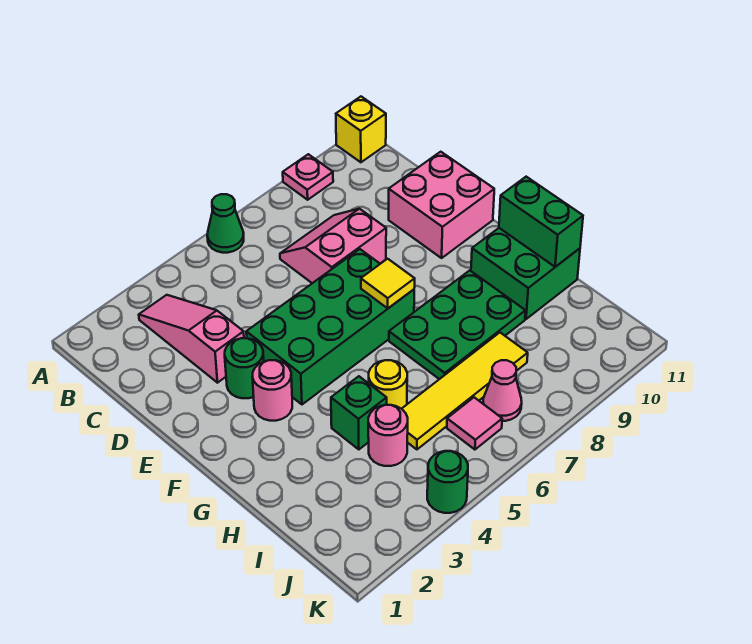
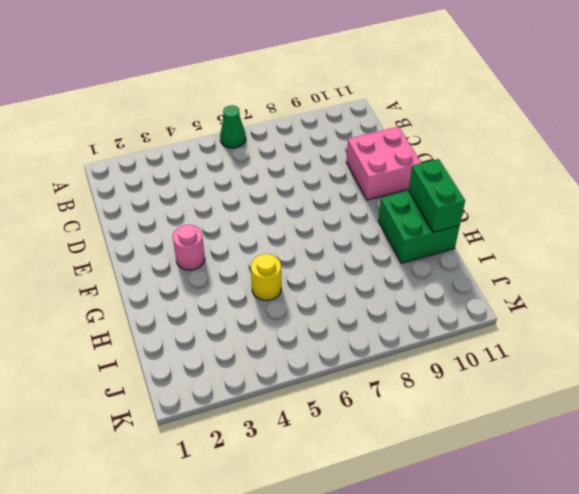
none -> pink plate A9 level 1
none -> yellow brick A11 level 1
none -> pink slope B3:D3 level 1 top D

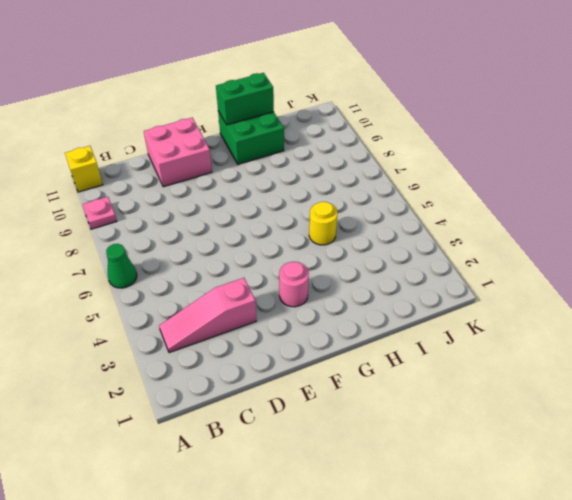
none -> pink slope C7:D8 level 1 top D
none -> green round brick E3 level 1
none -> green brick E4:F7 level 1

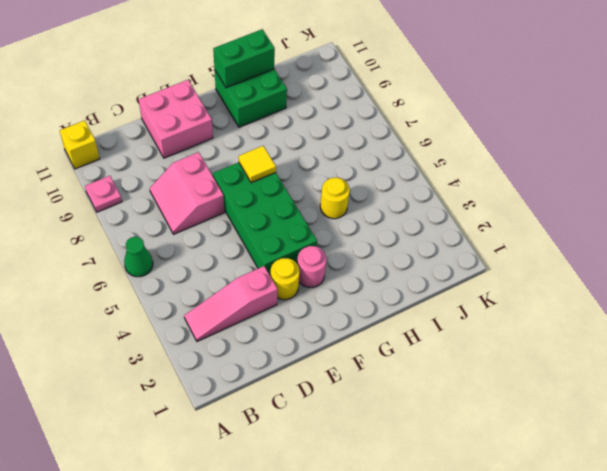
yellow round brick E3 level 1 -> green round brick E3 level 1
none -> green plate G7:H9 level 1
none -> green brick H4 level 1
none -> pink round brick I4 level 1

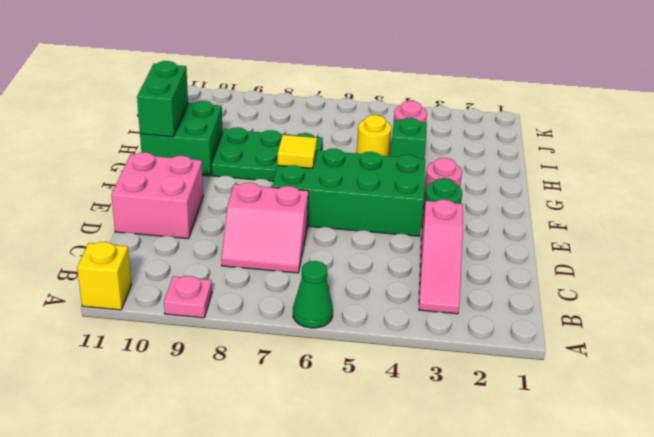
none -> yellow tile I5:I8 level 1
none -> pink tile J6 level 1
none -> pink cone J7 level 1

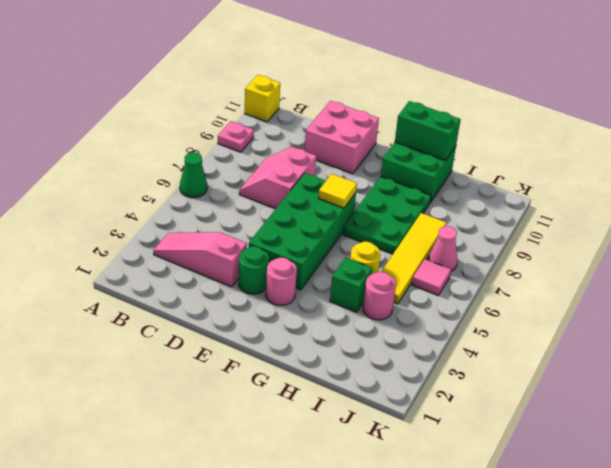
none -> green round brick K4 level 1

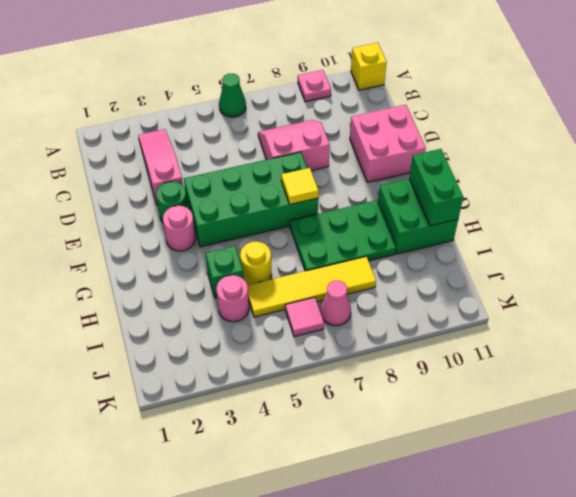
none -> green round brick K4 level 1

